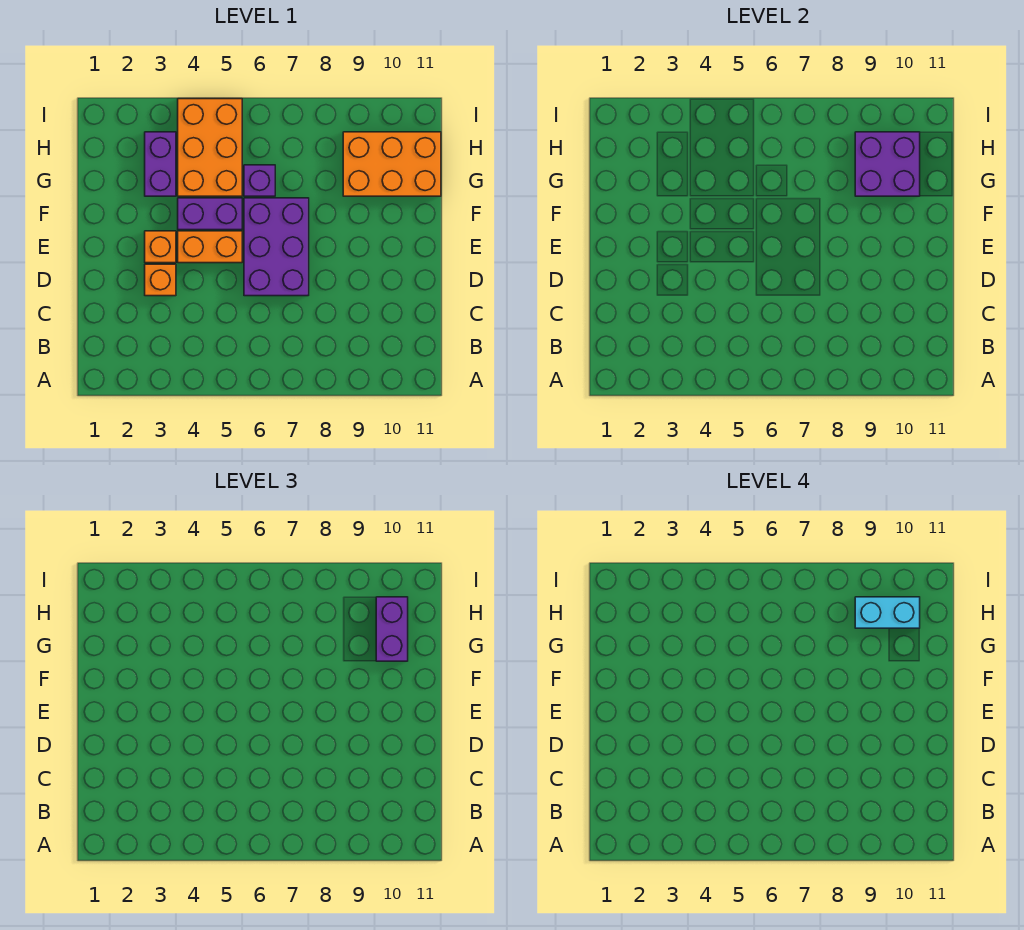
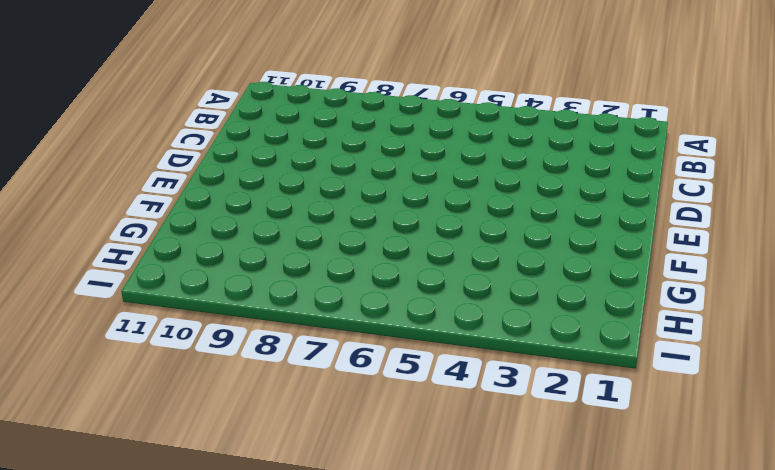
none -> orange brick D3 level 1
none -> purple brick D6:F7 level 1
none -> orange brick E3 level 1

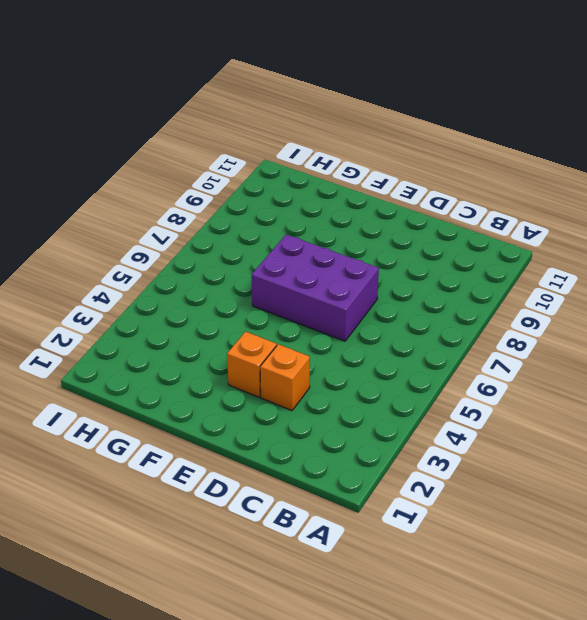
none -> orange brick E4:E5 level 1
none -> purple brick F4:F5 level 1
none -> purple brick G3:H3 level 1

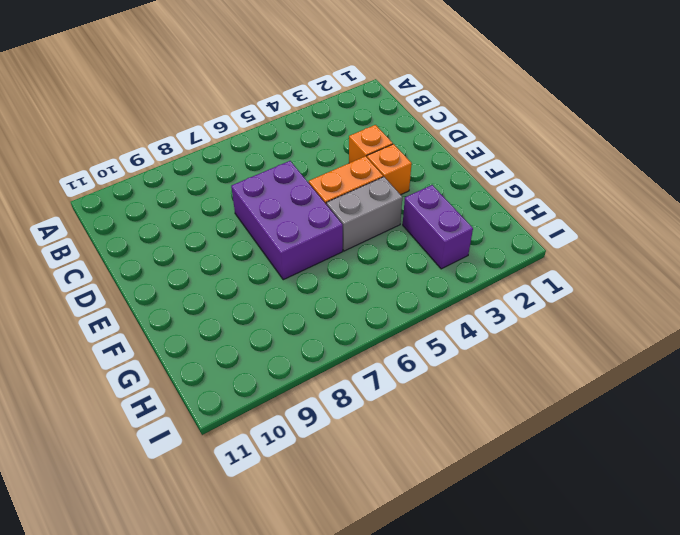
grey brick F4:F5 level 1 -> purple brick F4:F5 level 1
none -> orange brick G4:I5 level 1
none -> purple brick G6 level 1
none -> orange brick G9:H11 level 1

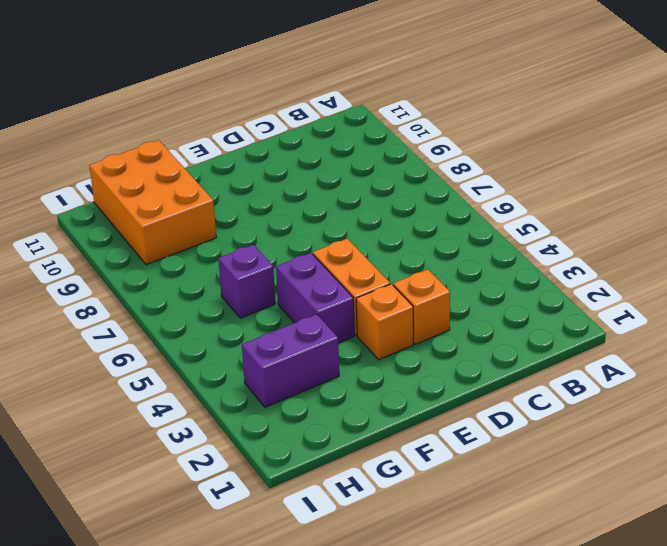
none -> purple brick D6:F7 level 1
none -> orange brick G4:I5 level 1
none -> purple brick G9:H10 level 2

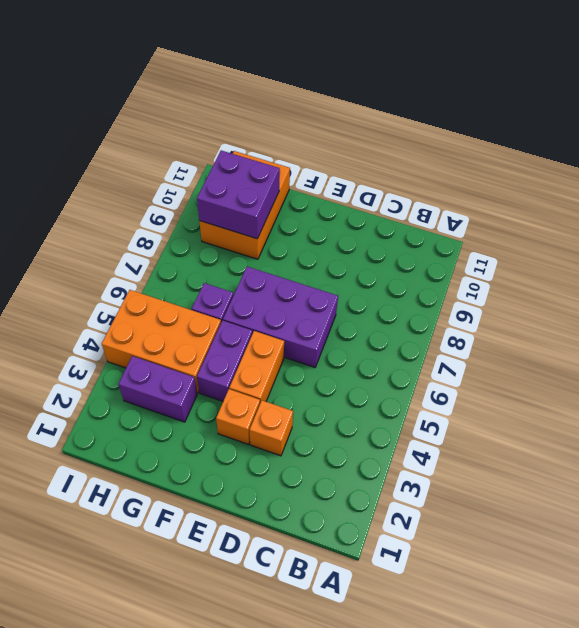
none -> purple brick G10:H10 level 3
none -> cyan brick H9:H10 level 4

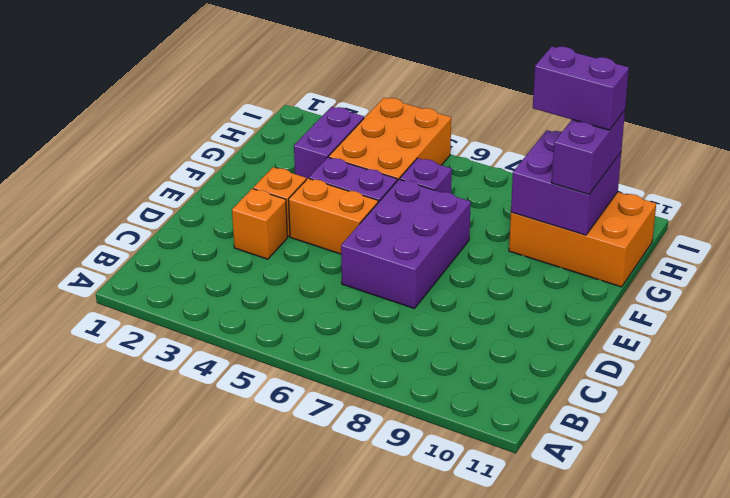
purple brick H9:H10 level 4 -> cyan brick H9:H10 level 4

